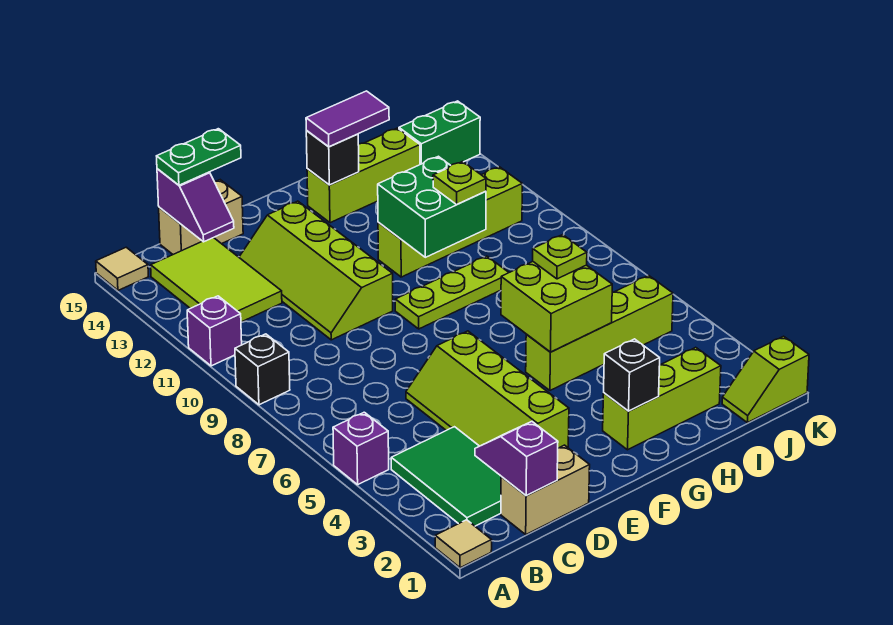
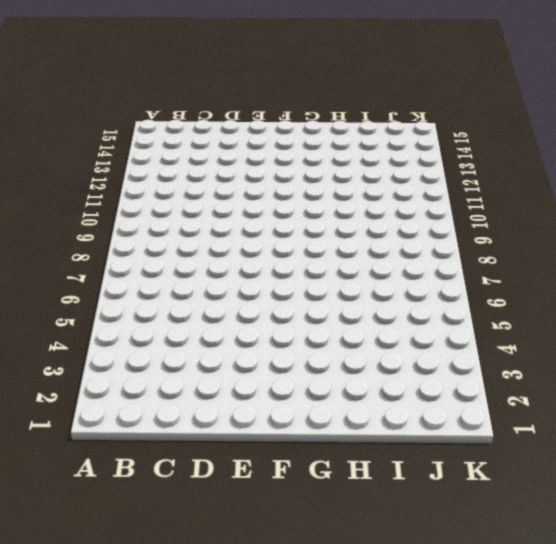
none -> tan tile A1 level 1
none -> purple brick A5 level 1
none -> black brick A9 level 1

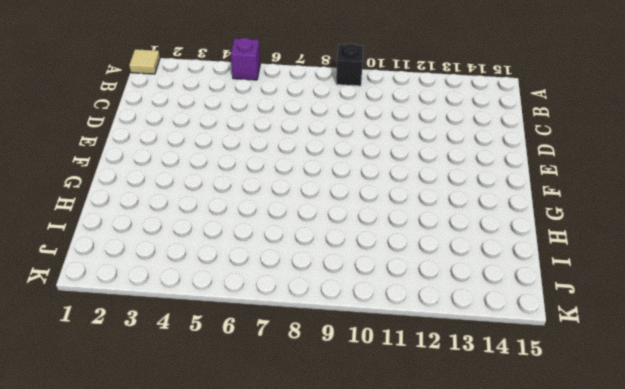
none -> purple brick A11 level 1
none -> tan tile A15 level 1
none -> green tile B2:C4 level 1

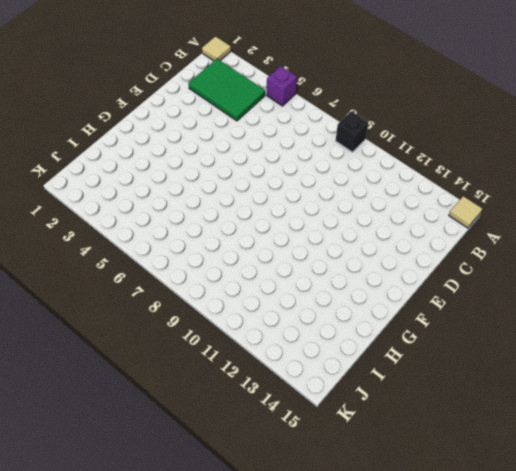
none -> purple brick A11 level 1
none -> lime tile B12:C14 level 1
none -> tan brick C1:D1 level 1

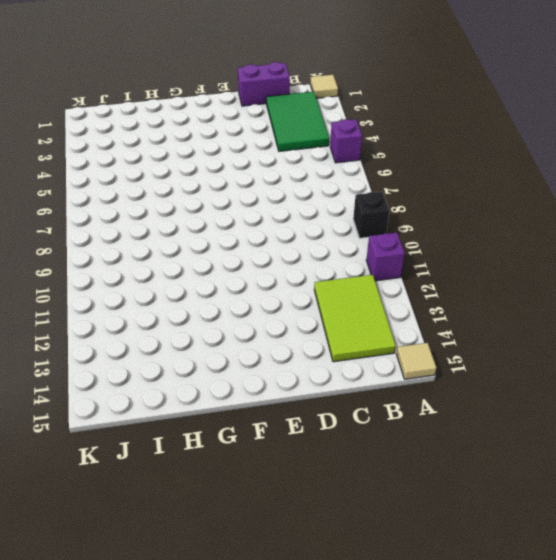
purple brick C1:D1 level 1 -> tan brick C1:D1 level 1
none -> tan brick C15:D15 level 1
none -> lime slope D3:E6 level 1 top E
none -> lime slope D10:E13 level 1 top E

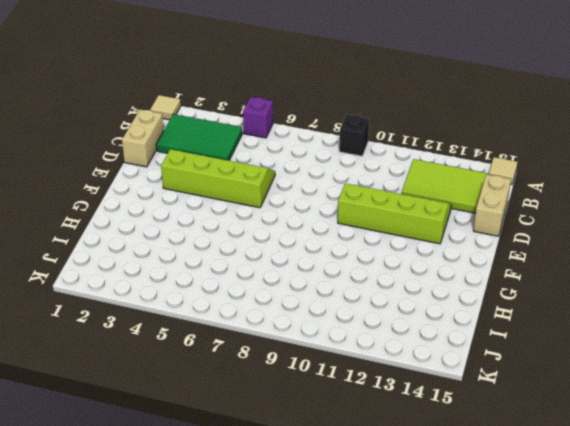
none -> purple brick A11 level 1
none -> lime plate F9:H9 level 1
none -> lime brick G2:I2 level 1

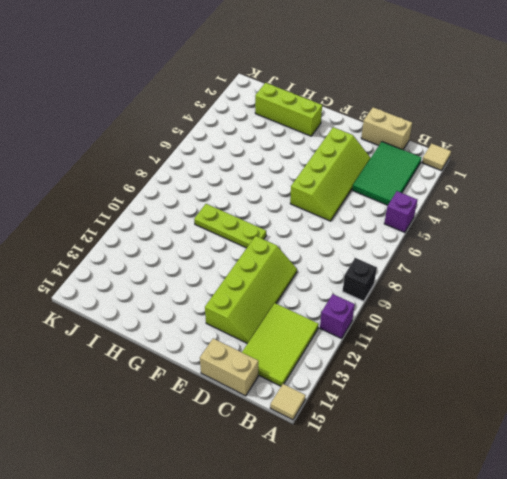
none -> lime brick G5:J5 level 1
none -> lime brick G11:J11 level 1
none -> lime brick G14:I14 level 1

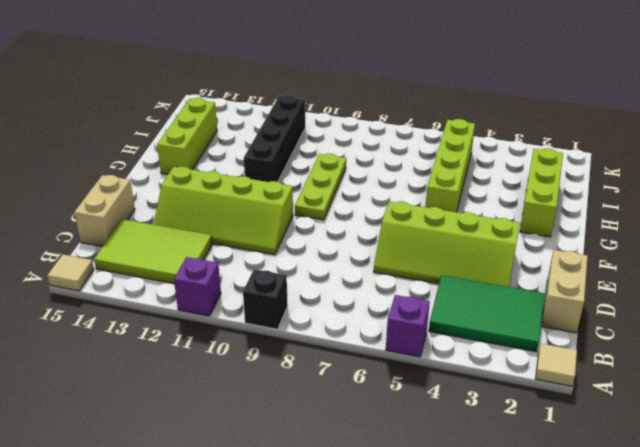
black brick G11:J11 level 1 -> lime brick G11:J11 level 1
none -> lime slope J1:K1 level 1 top K
none -> green brick J14:K14 level 1
none -> purple slope C1:C2 level 2 top 1

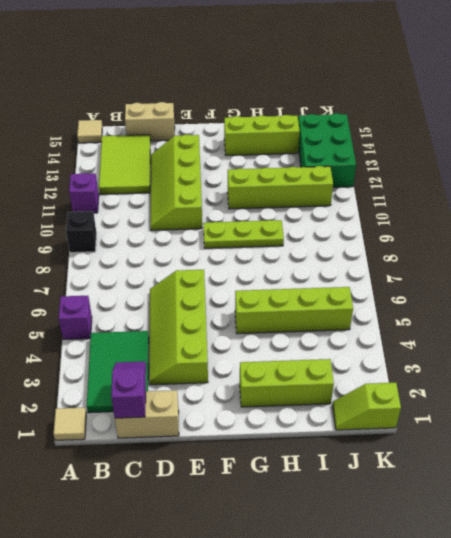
green brick J12:K14 level 1 -> green brick J14:K14 level 1
none -> purple slope C14:C15 level 2 top 15
none -> black brick G2 level 2
none -> lime brick G5:H6 level 2

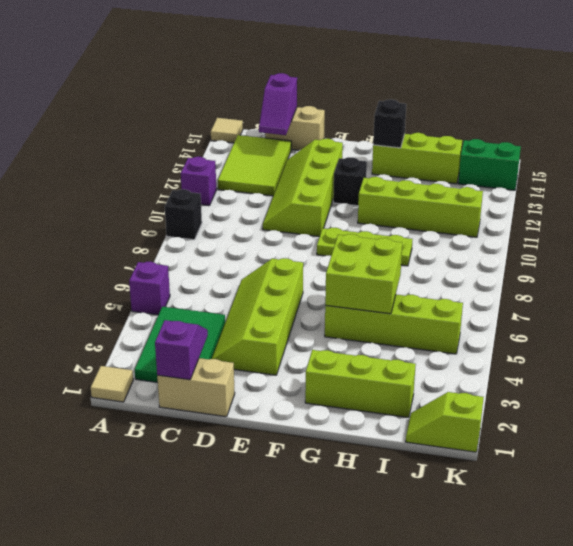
black brick F12 level 1 -> black brick G2 level 2
none -> green brick G10:H11 level 2
none -> green plate C15:D15 level 3
none -> purple tile G14:H14 level 3

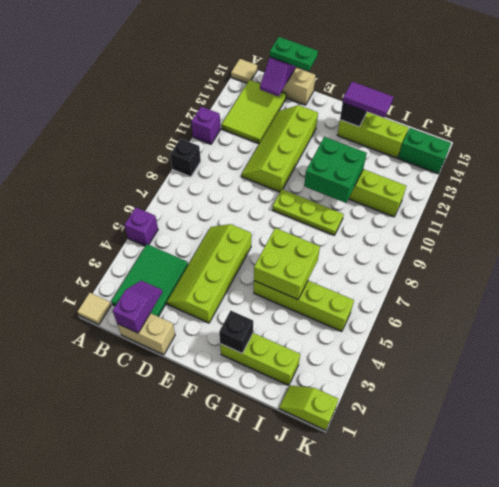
none -> lime plate H6 level 3
none -> lime plate H10 level 3

